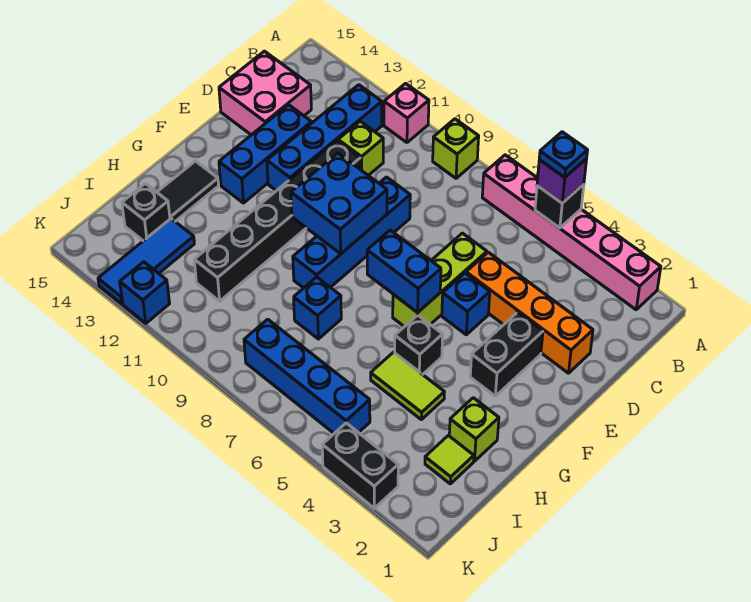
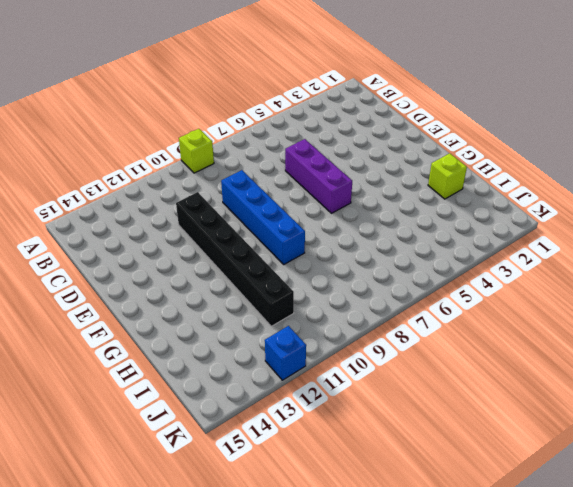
purple brick D6:F6 level 1 -> lime brick D6:F6 level 1
none -> pink brick A2:A7 level 1
none -> pink brick A11 level 1
none -> blue brick B12:E12 level 1

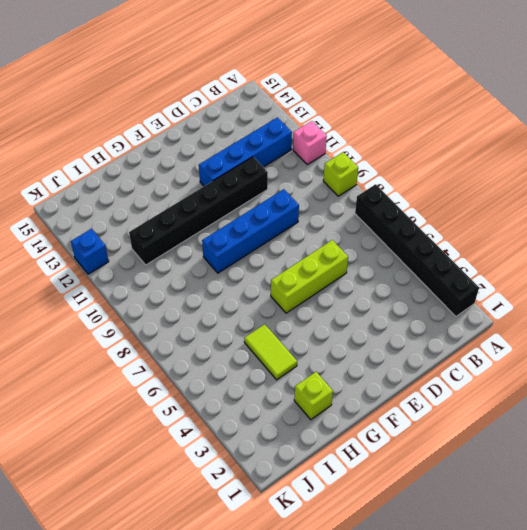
black brick A2:A7 level 1 -> pink brick A2:A7 level 1
none -> lime brick C11 level 1
none -> pink brick C14:D15 level 1
none -> orange brick D2:D5 level 1

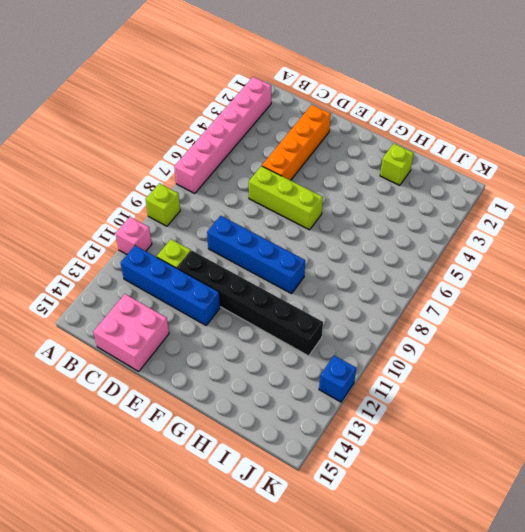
none -> blue brick D13:F13 level 1
none -> black brick E3:F3 level 1
none -> blue brick E5 level 1

